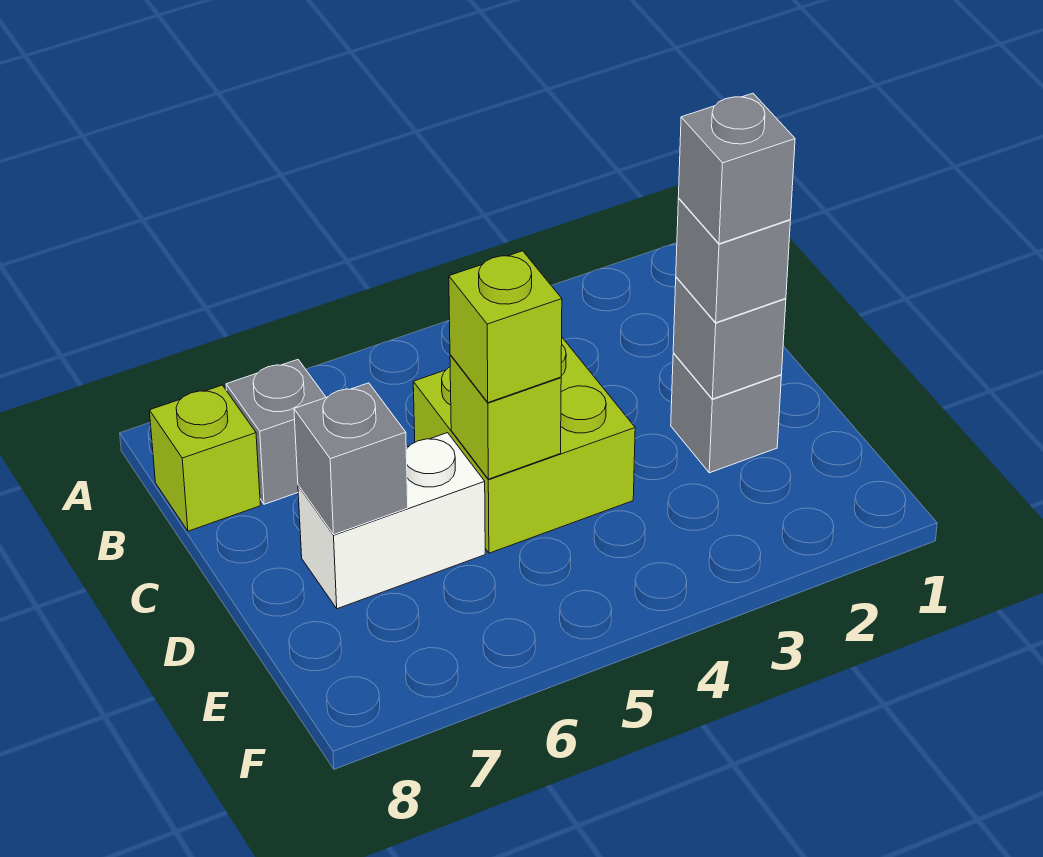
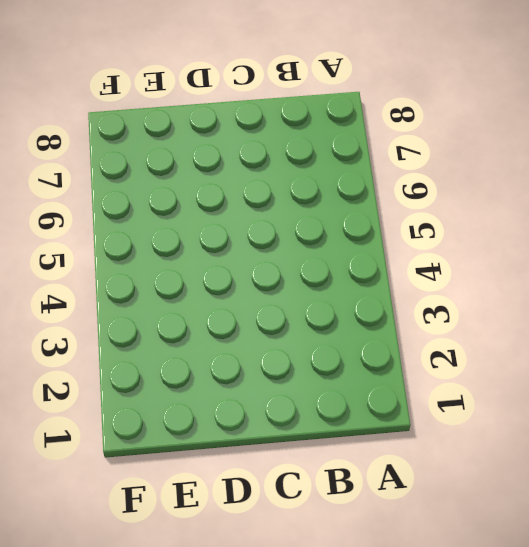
none -> grey brick B7 level 1
none -> lime brick B8 level 1

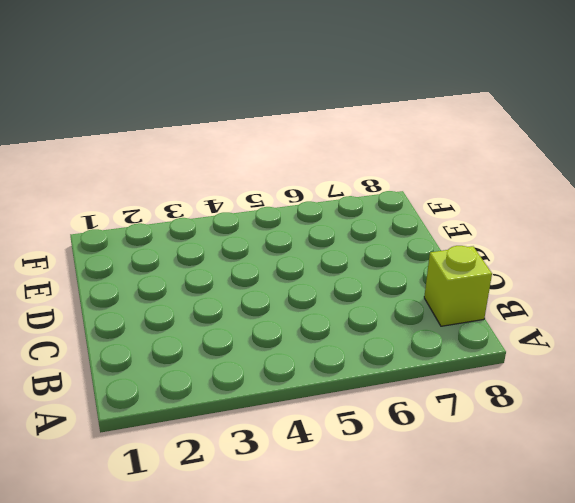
none -> grey brick B7 level 1
none -> lime brick C4:D5 level 1

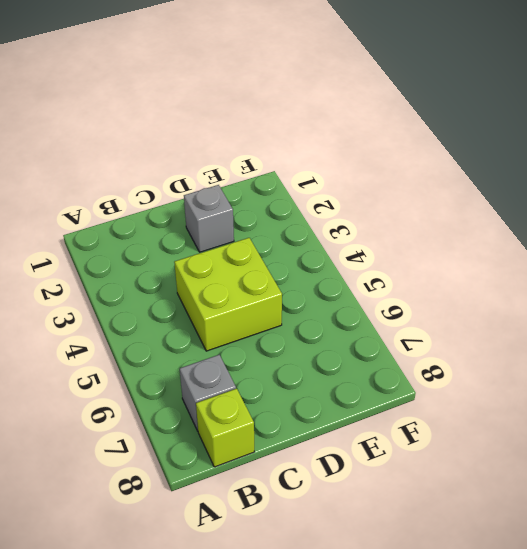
none -> white brick D6:D7 level 1
none -> grey brick D2 level 2

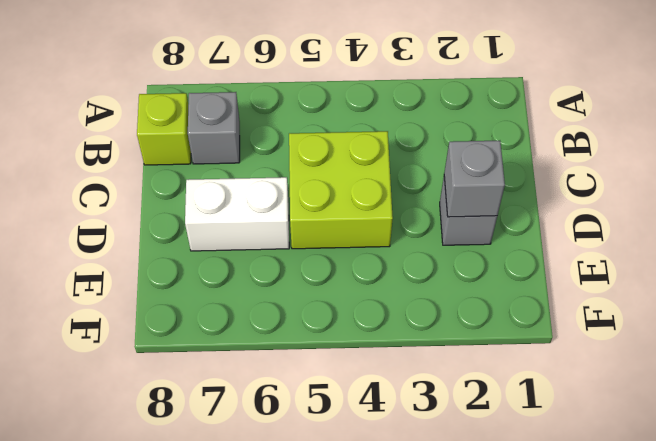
none -> lime brick D5 level 2
none -> grey brick D7 level 2

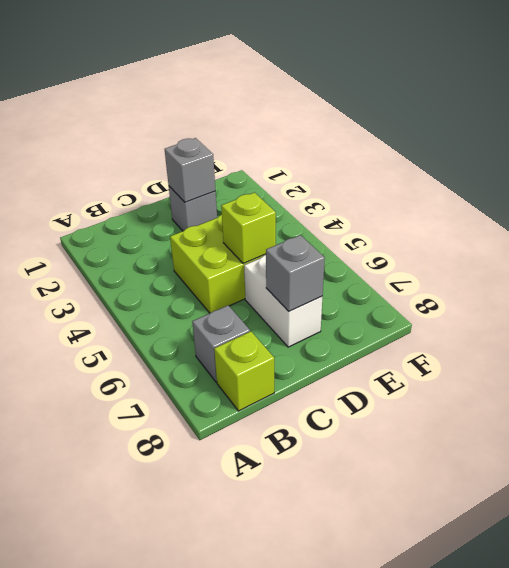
none -> grey brick D2 level 3
none -> lime brick D5 level 3

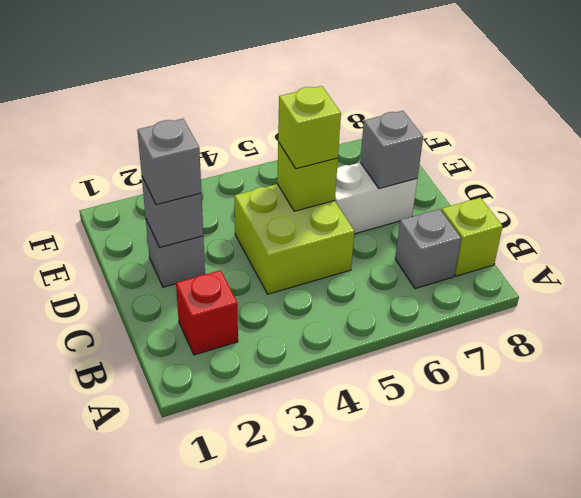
red brick B2 level 1 -> none
none -> grey brick D2 level 4

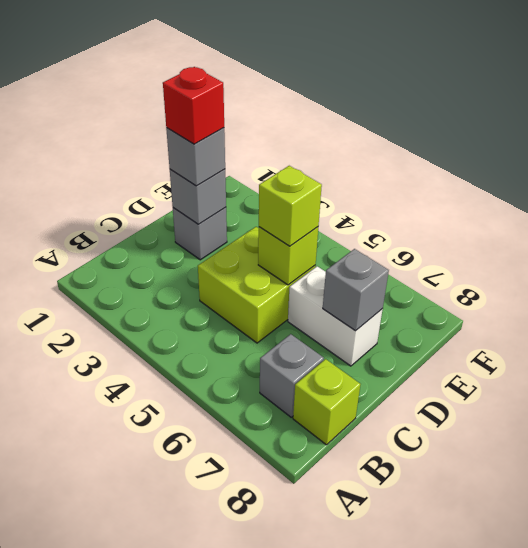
red brick D2 level 4 -> grey brick D2 level 4

